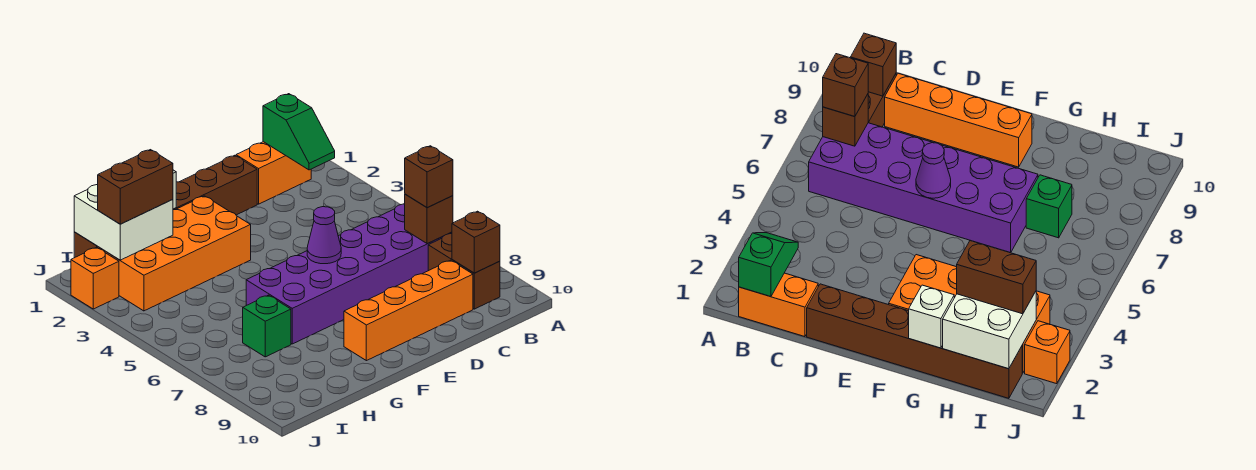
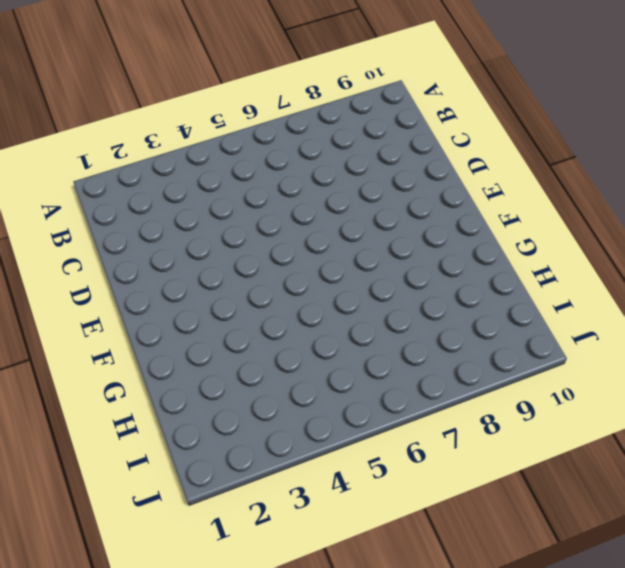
none -> orange brick B1:C1 level 1
none -> purple brick B6:G7 level 1
none -> brown brick B8:B9 level 1

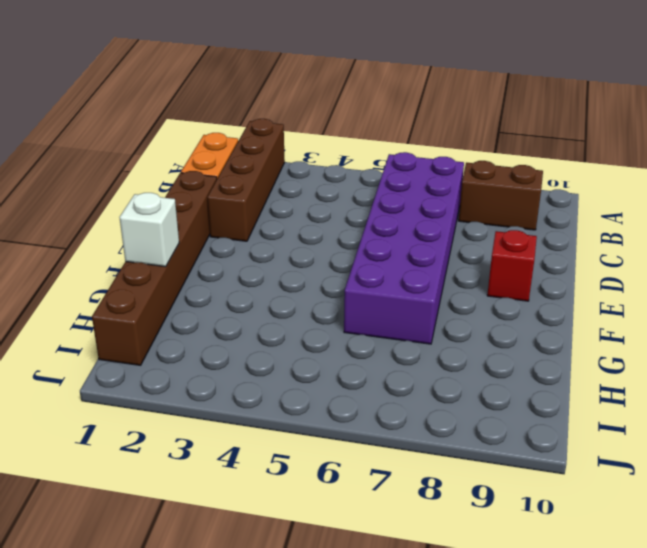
brown brick A2:D2 level 1 -> none
red brick E9 level 1 -> orange brick C9:F9 level 1
none -> orange brick F2:I3 level 1
none -> green brick H7 level 1
none -> orange brick J2 level 1

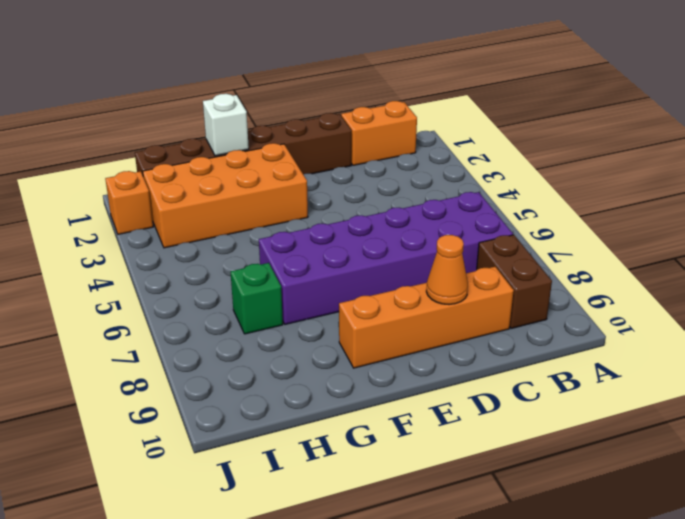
orange cone D9 level 2 -> none
none -> green slope B1:B2 level 2 top 1
none -> brown brick B7 level 2
none -> brown brick B9 level 2

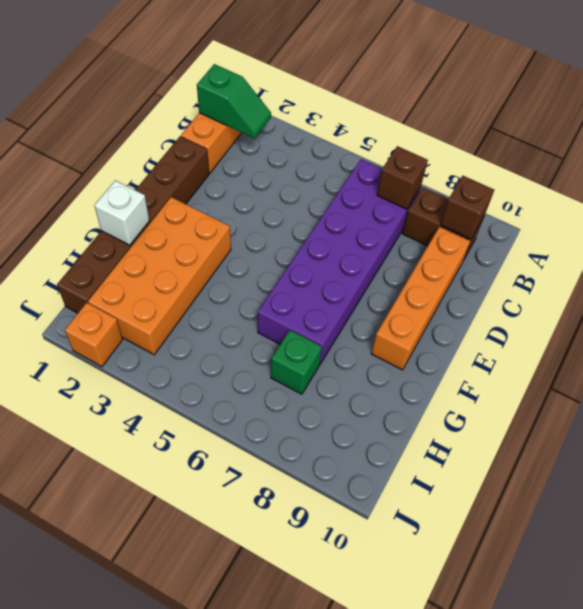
none -> purple cone E6 level 2
none -> white brick H1:I2 level 2
none -> brown brick B7 level 3

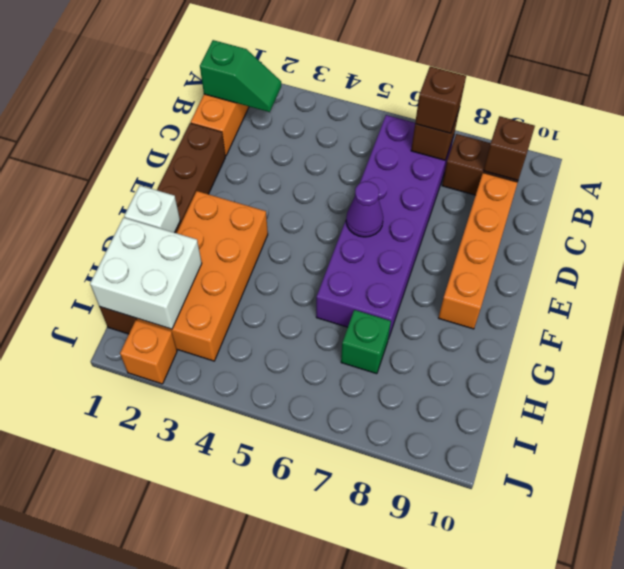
none -> brown brick H2:I2 level 3

